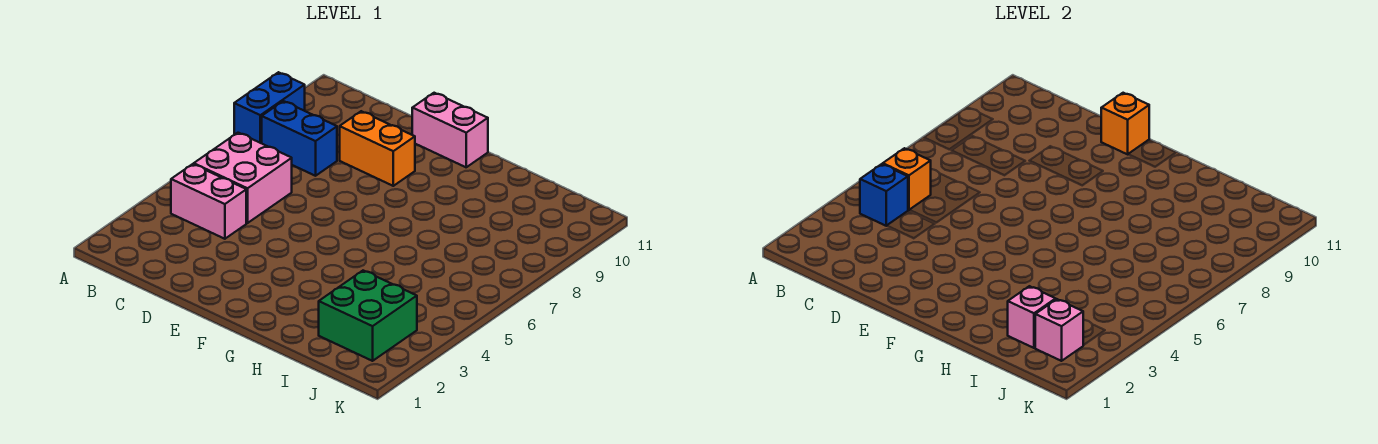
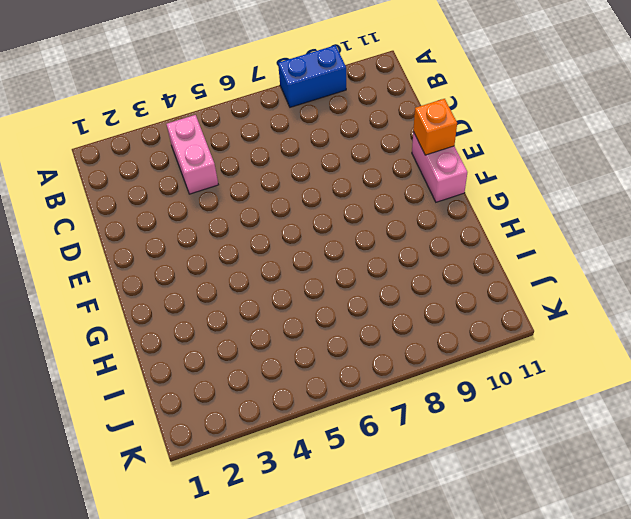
none -> pink brick B5:C6 level 1
none -> blue brick B8:C8 level 1
none -> orange brick D9:E9 level 1

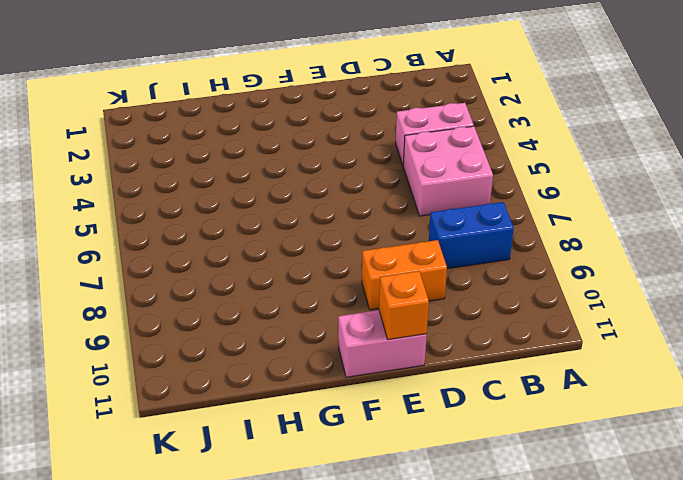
none -> blue brick A8:A9 level 1
none -> green brick I2:J3 level 1
none -> blue brick B4 level 2

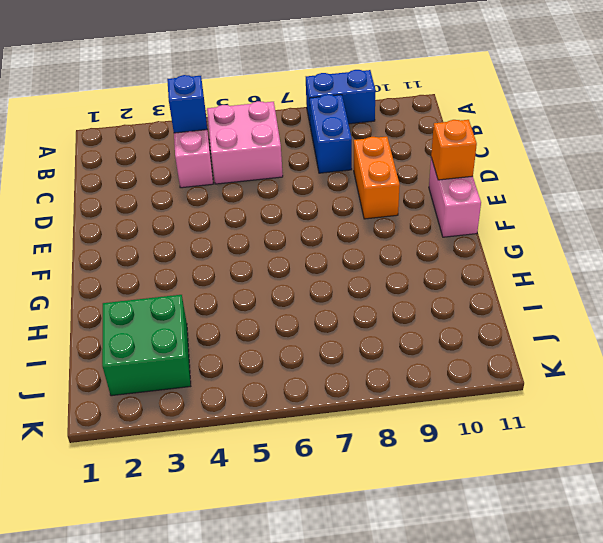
none -> orange brick B5 level 2
none -> pink brick I2 level 2
none -> pink brick J2 level 2

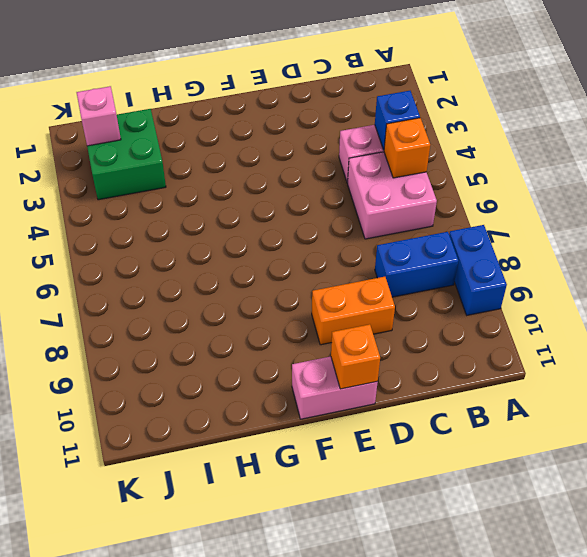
none -> pink brick I2 level 2

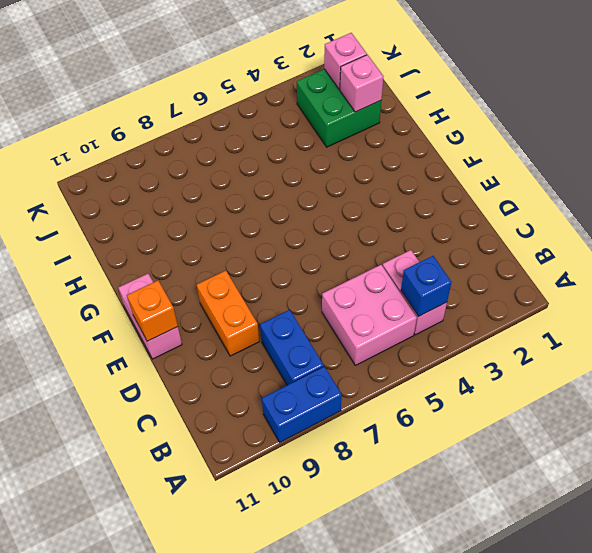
none -> orange brick B5 level 2

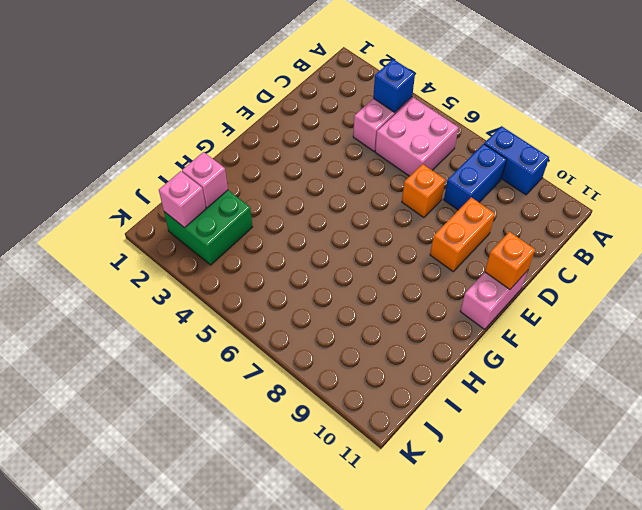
orange brick D7 level 1 -> orange brick B5 level 2

